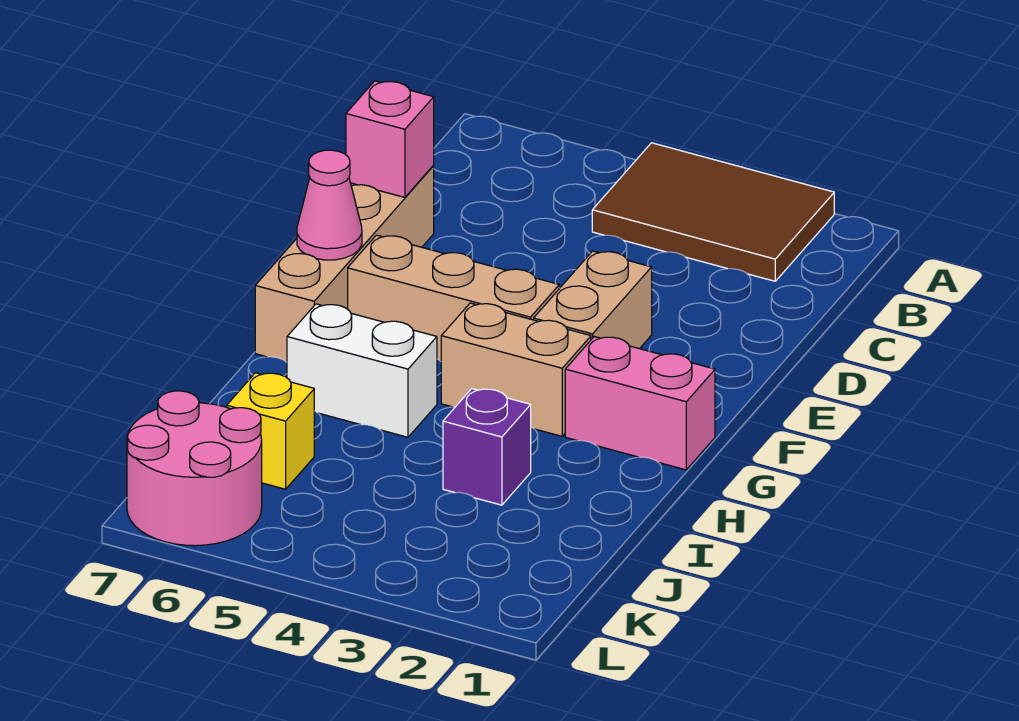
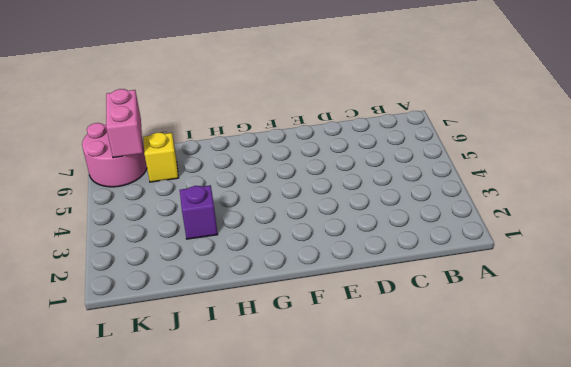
pink brick K6:K7 level 2 -> pink brick G1:G2 level 1
none -> brown tile A2:B4 level 1
none -> tan brick D7:G7 level 1
none -> tan brick E3:F3 level 1

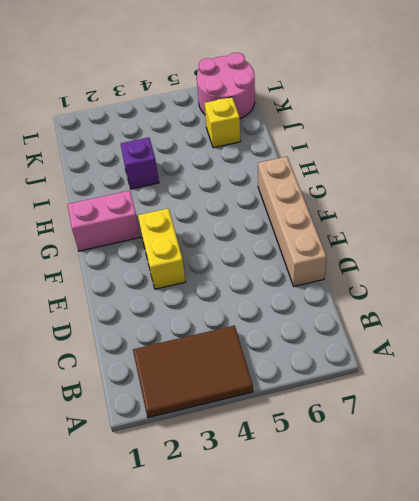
yellow brick E3:F3 level 1 -> tan brick E3:F3 level 1
none -> tan brick F4:F6 level 1
none -> tan brick G3:G4 level 1
none -> white brick H5:H6 level 1

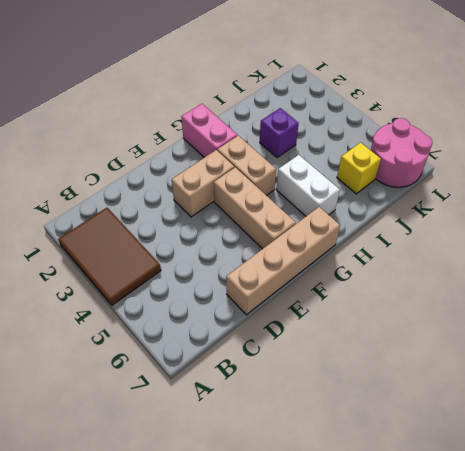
none -> pink brick D7 level 2
none -> pink cone F7 level 2

